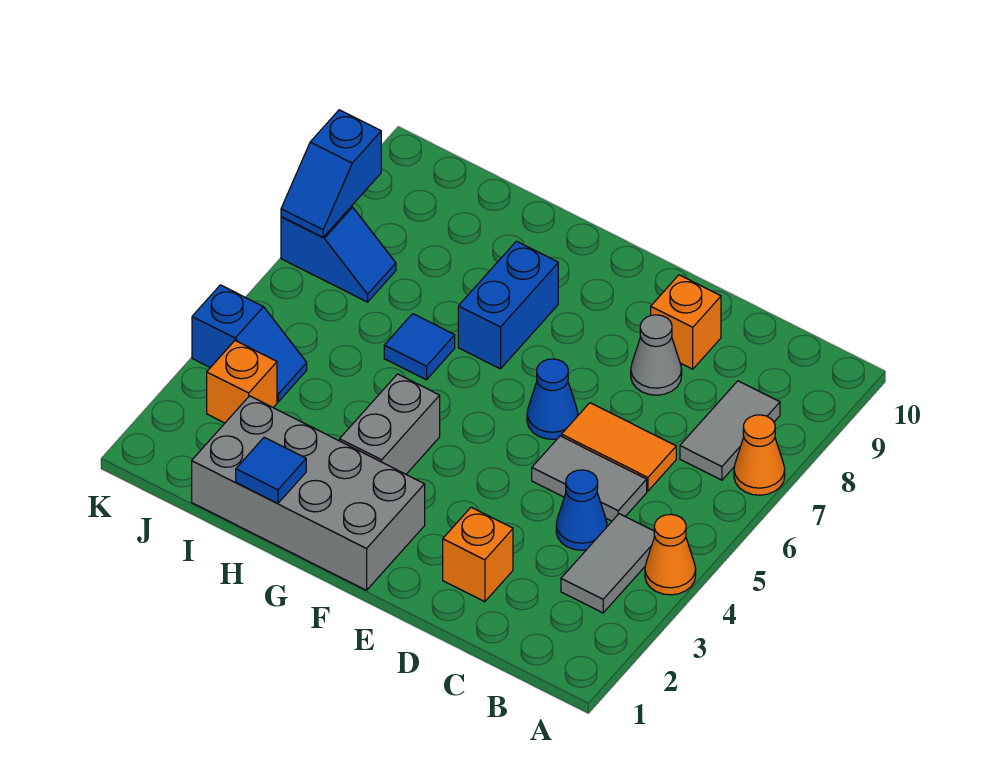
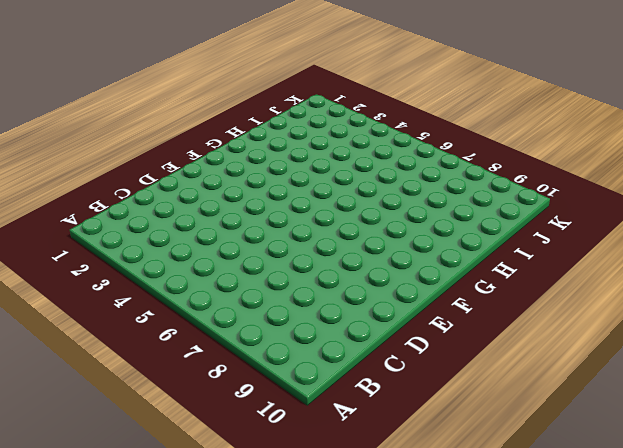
none -> orange cone A4 level 1
none -> orange cone A7 level 1
none -> grey tile B3:B4 level 1

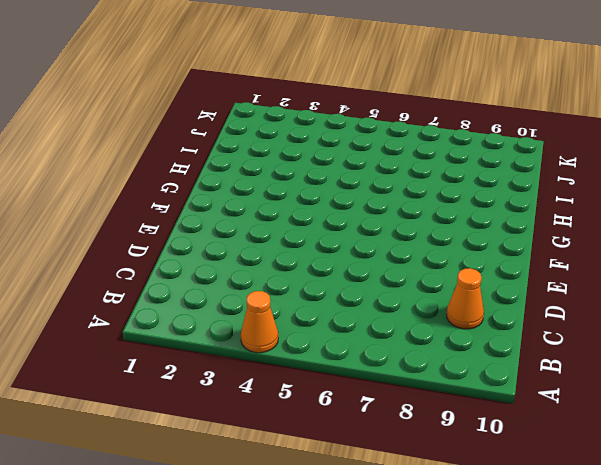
orange cone C9 level 1 -> orange cone A7 level 1
none -> grey tile B3:B4 level 1
none -> grey tile B7:B8 level 1
none -> blue cone C4 level 1

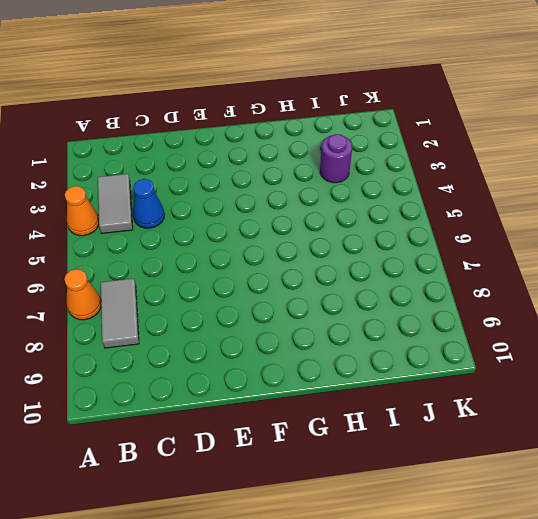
purple round brick I3 level 1 -> none
none -> grey tile C5:D5 level 1
none -> orange tile C6:D6 level 1
none -> orange brick D2 level 1

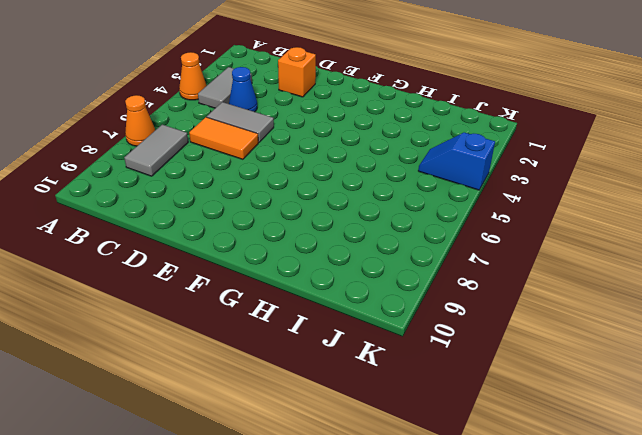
none -> grey cone D8 level 1
none -> orange brick D9 level 1
none -> blue cone E6 level 1

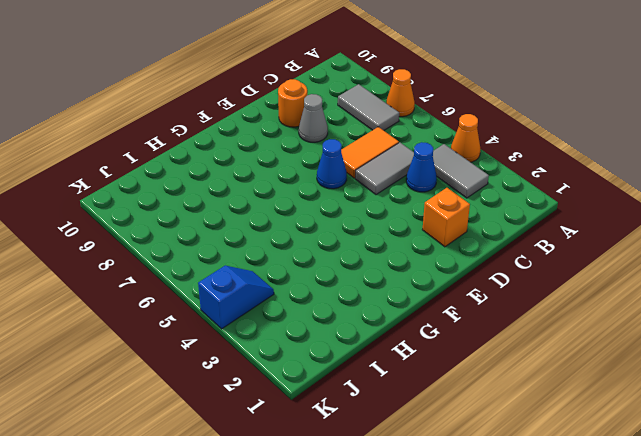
orange round brick D9 level 1 -> orange brick D9 level 1
none -> grey brick F1:I2 level 1
none -> grey brick G3:G4 level 1
none -> blue brick G7:G8 level 1

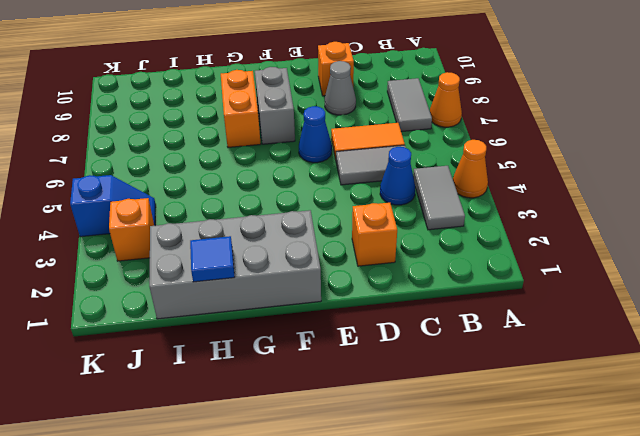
grey brick F7:F8 level 1 -> grey brick G3:G4 level 1
orange brick G7:G8 level 1 -> blue brick G7:G8 level 1
none -> blue tile H6 level 1
none -> blue slope J7:K7 level 1 top K
none -> blue slope K7:K8 level 2 top 8

